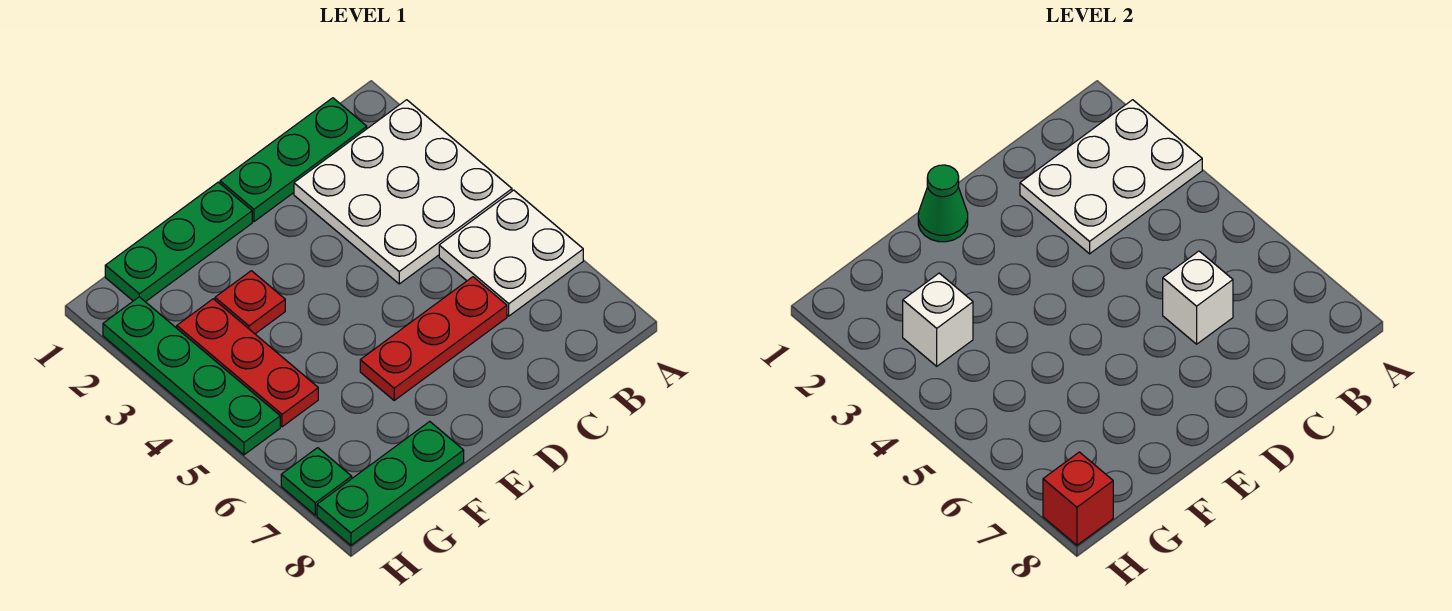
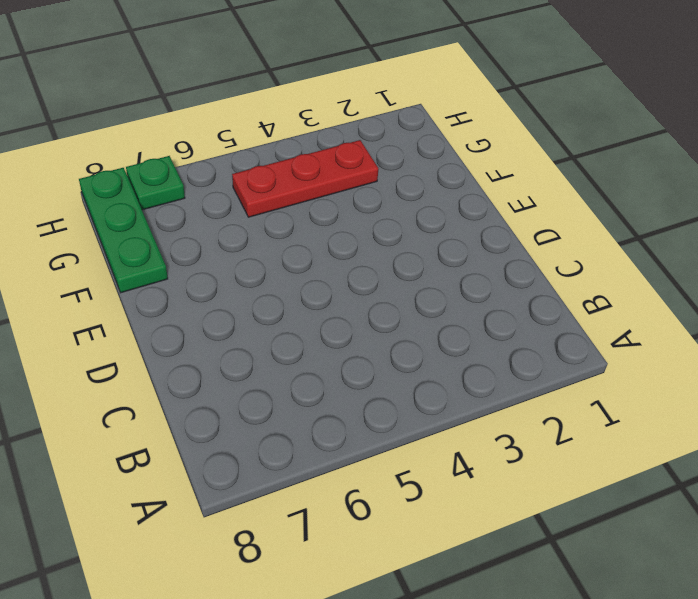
none -> white plate A2:C4 level 1
none -> white plate A5:B6 level 1
none -> green plate B1:D1 level 1

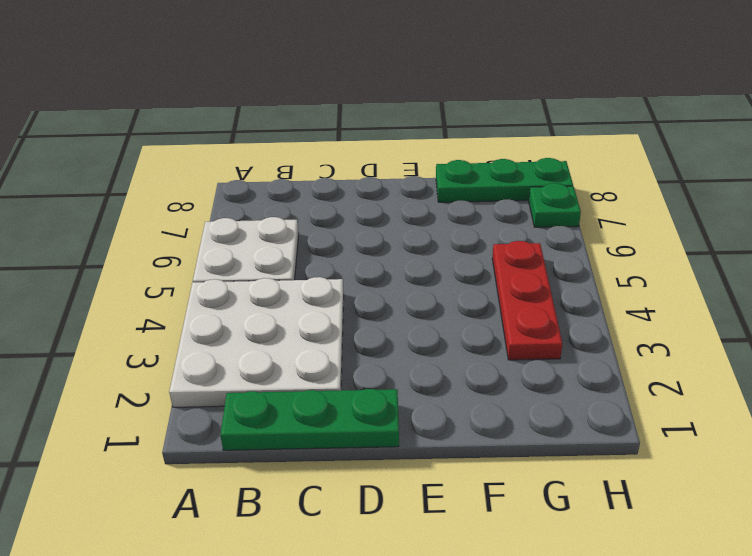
none -> red plate C6:E6 level 1
none -> green plate E1:G1 level 1
none -> red plate F3 level 1

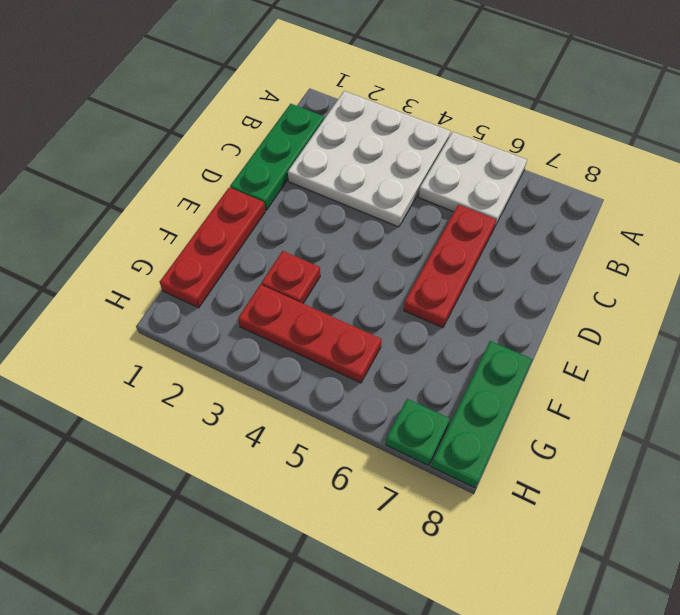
red plate E1:G1 level 1 -> green plate E1:G1 level 1
none -> green plate H2:H5 level 1
none -> white plate A2:C3 level 2
none -> white brick C6 level 2

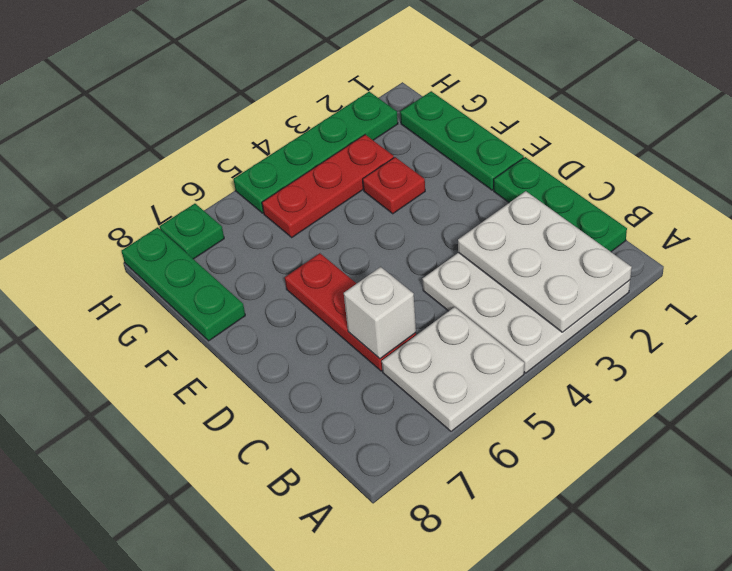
none -> green cone E1 level 2
none -> white brick G3 level 2
none -> red brick H8 level 2

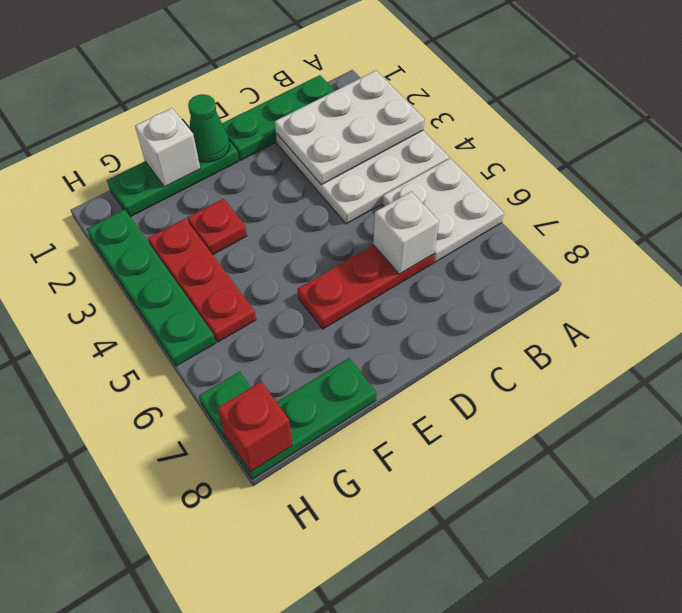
white brick F1 level 2 -> white brick G3 level 2

